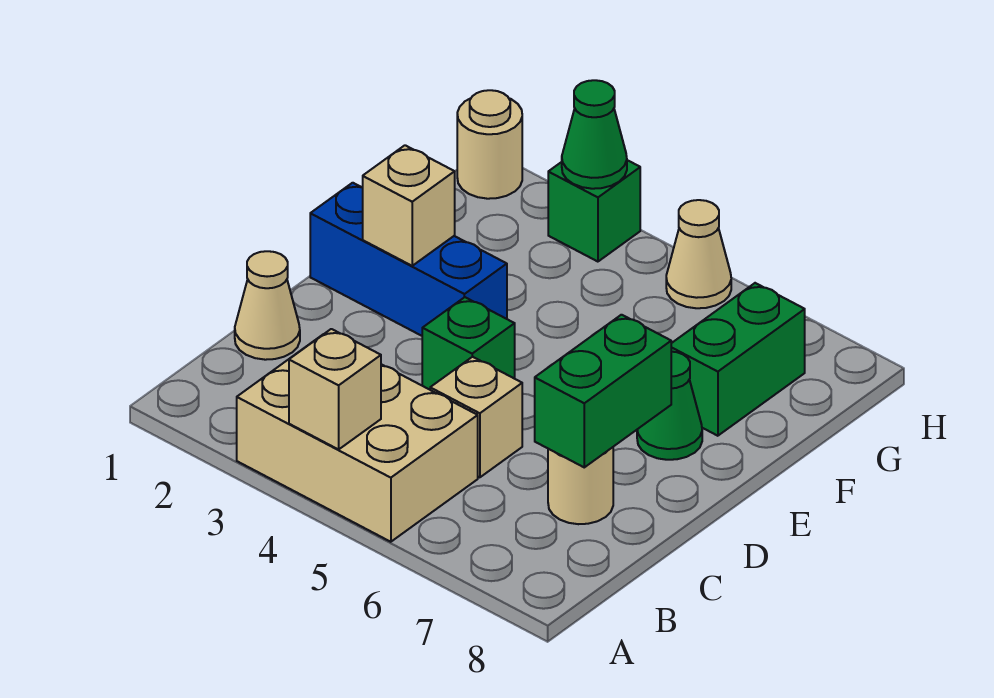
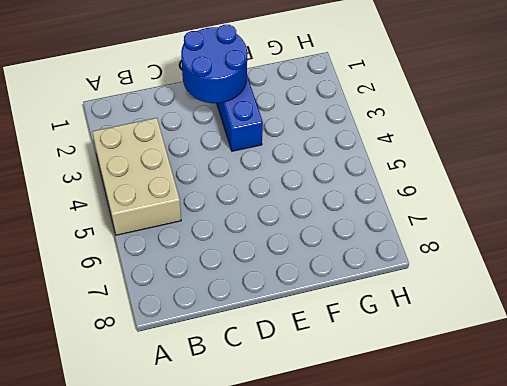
blue round brick D1:E2 level 2 -> tan brick E2 level 2
none -> tan cone C1 level 1
none -> tan brick C5 level 1
none -> tan round brick C7 level 1

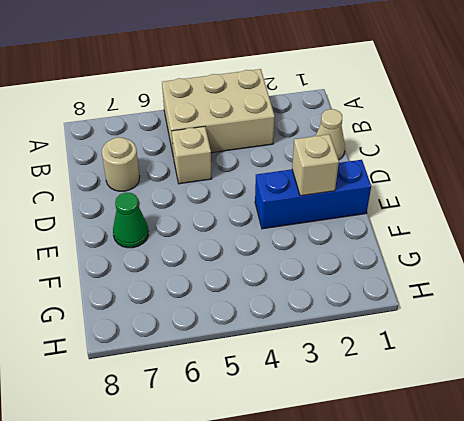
none -> green brick D4 level 1
none -> green brick F7:G7 level 1
none -> tan round brick H1 level 1

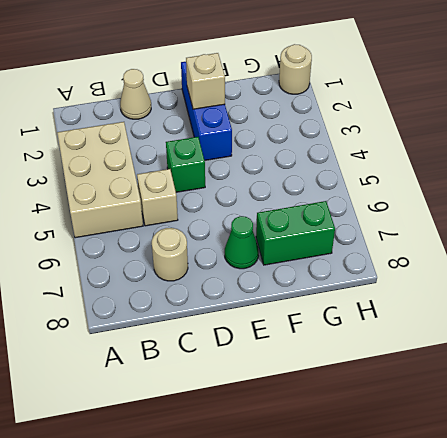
none -> green brick H3 level 1
none -> tan cone H5 level 1
none -> tan brick A4 level 2

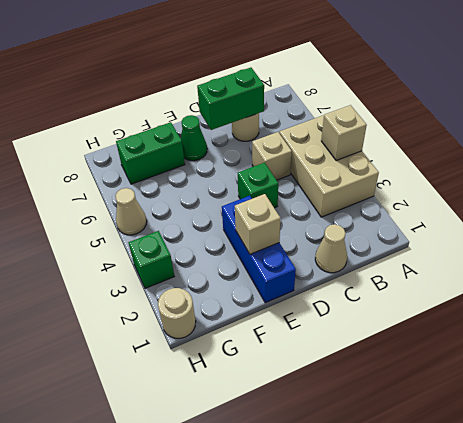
none -> green cone H3 level 2

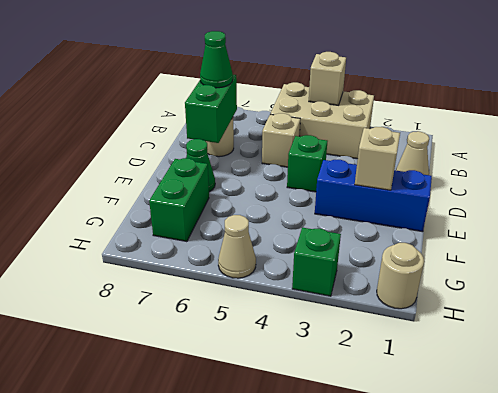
green cone C7 level 3 -> green cone H3 level 2

